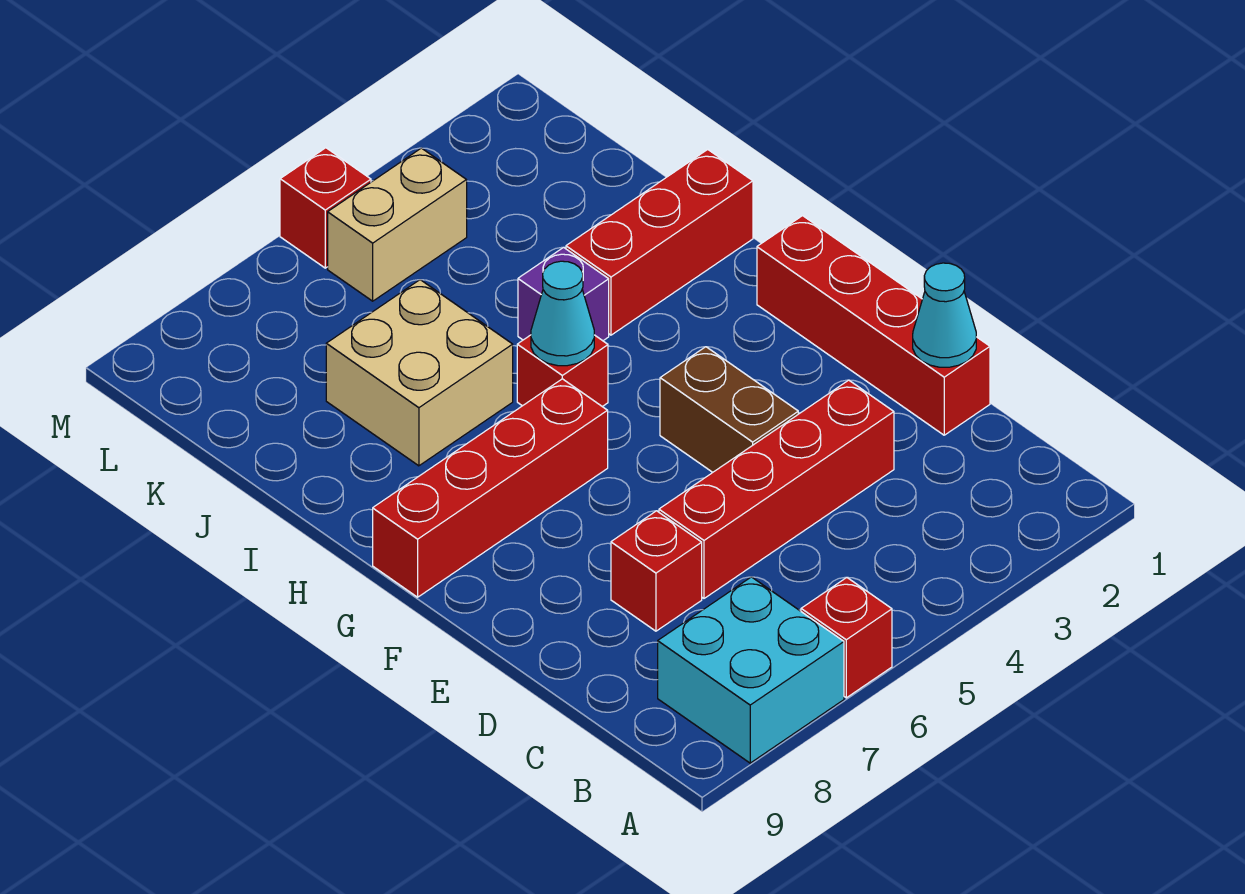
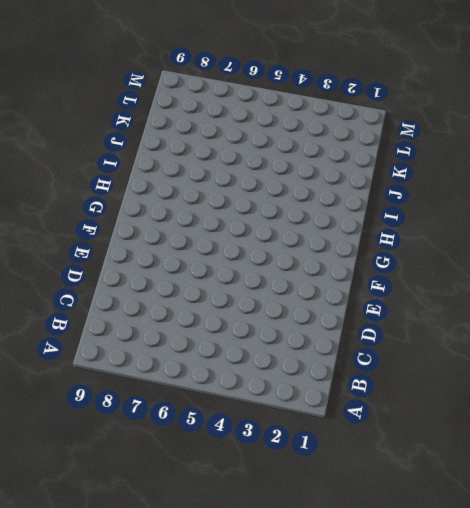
none -> red brick A6 level 1
none -> cyan brick A7:B8 level 1
none -> red brick D1:G1 level 1

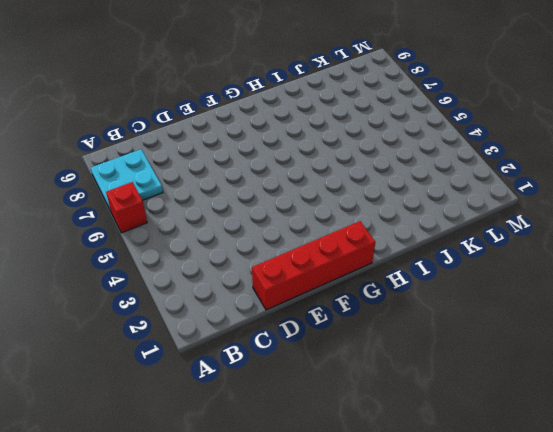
cyan plate A7:B8 level 1 -> cyan brick A7:B8 level 1
none -> red brick D3:D6 level 1
none -> red brick D7 level 1
none -> brown brick E4:F4 level 1

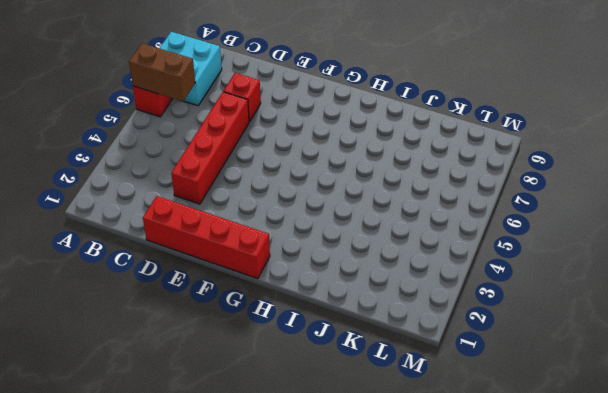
brown brick A6:B6 level 2 -> brown brick E4:F4 level 1
none -> red brick G6:G9 level 1
none -> red brick H5 level 1
none -> red brick I1:I3 level 1

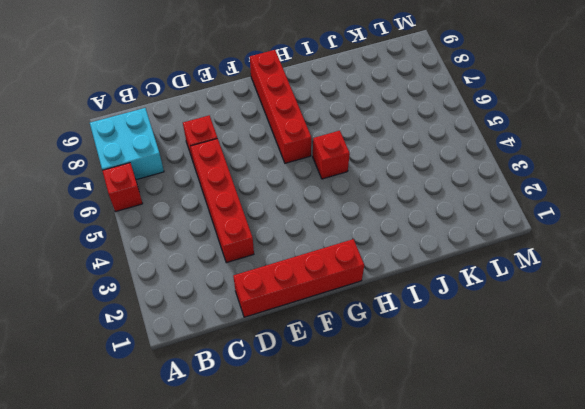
none -> brown brick E4:F4 level 1
none -> red brick I1:I3 level 1
none -> purple brick I4 level 1

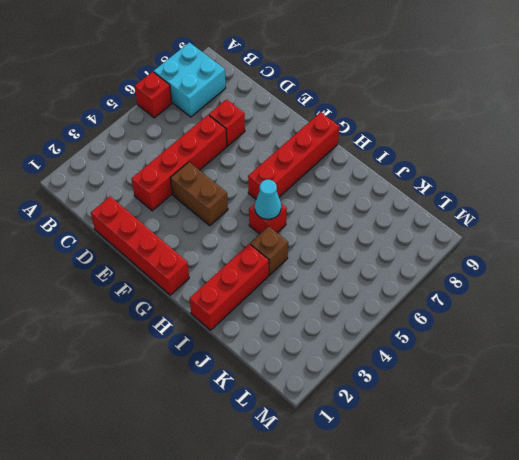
brown brick I4 level 1 -> purple brick I4 level 1
none -> tan brick I6:J7 level 1
none -> tan brick L4:L5 level 1
none -> red brick M5 level 1

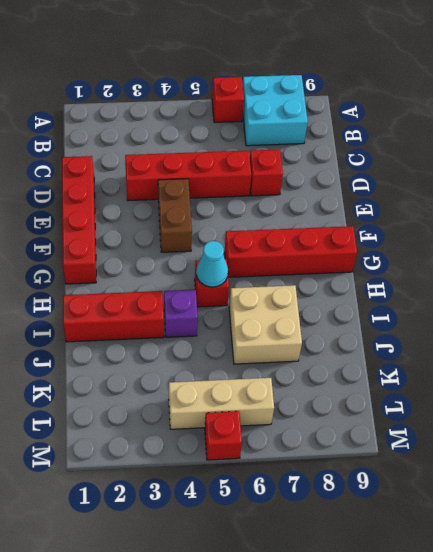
tan brick L4:L6 level 1 -> tan brick L4:L5 level 1
none -> cyan cone D1 level 2

